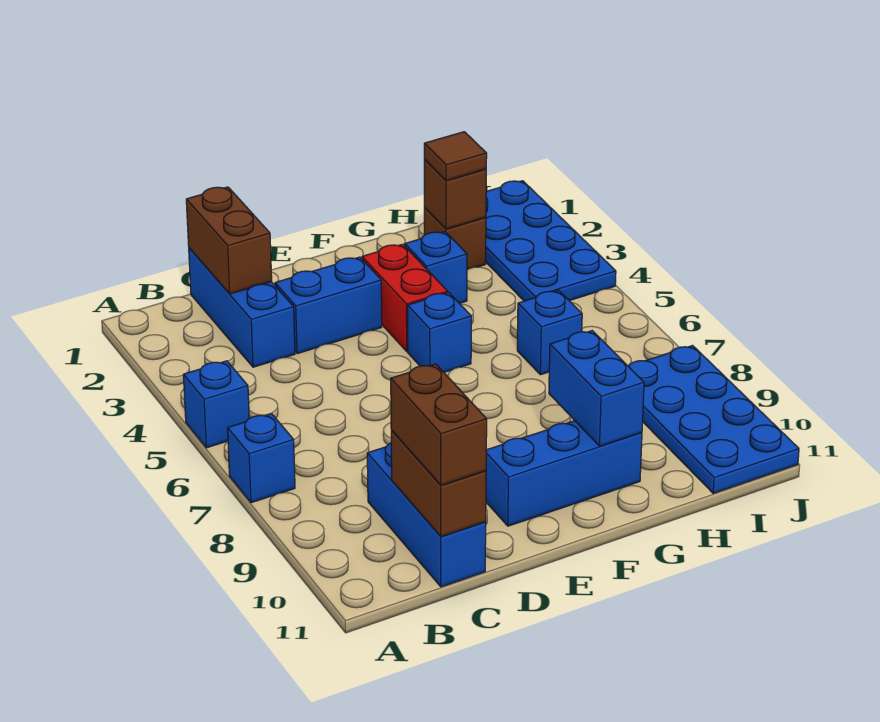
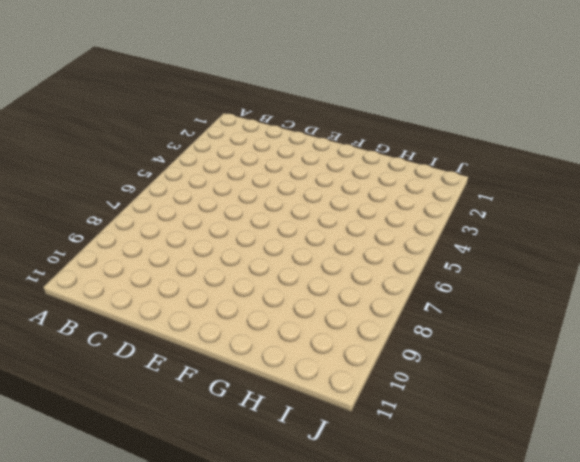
none -> blue brick A5 level 1
none -> blue brick A7 level 1
none -> blue brick C1:C3 level 1

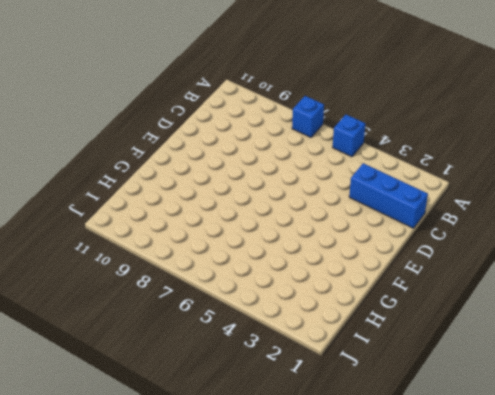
none -> blue brick C9:C11 level 1
none -> blue brick D3:E3 level 1
none -> blue brick E10:G10 level 1

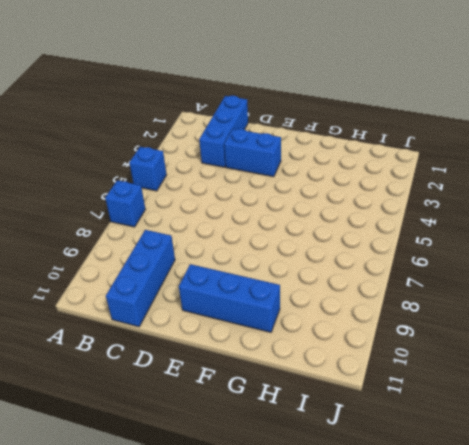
none -> red brick F3:F4 level 1
none -> blue brick F5 level 1
none -> blue brick G3 level 1

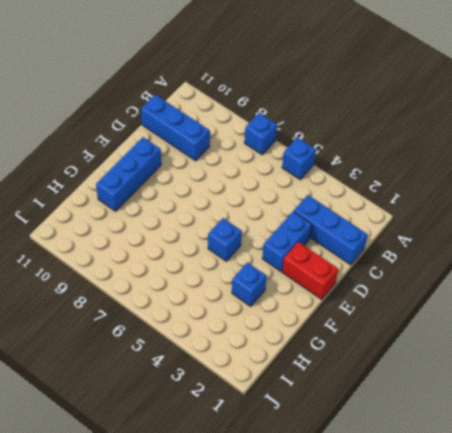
red brick E1:E2 level 1 -> red brick F3:F4 level 1
none -> brown brick H2 level 1
none -> blue brick H6 level 1
none -> blue plate I1:J4 level 1

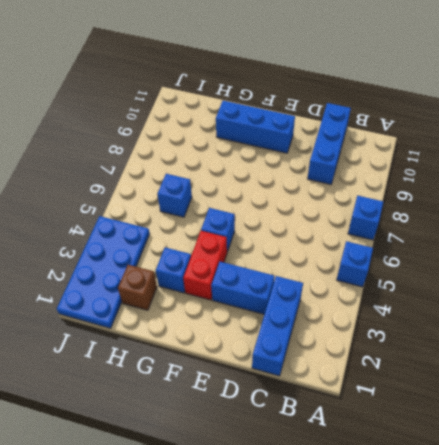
none -> blue plate I8:J11 level 1
none -> brown brick C1:C2 level 2
none -> brown brick C10:C11 level 2

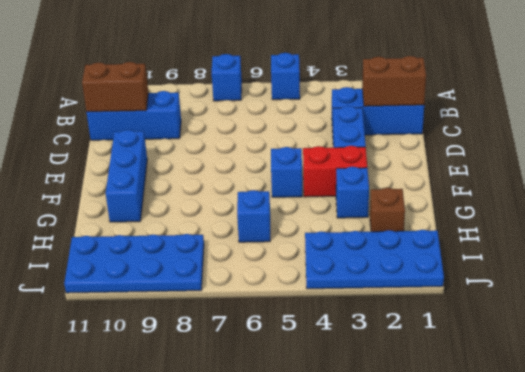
none -> blue brick G9:G10 level 2
none -> brown brick H2 level 2
none -> brown brick C10:C11 level 3

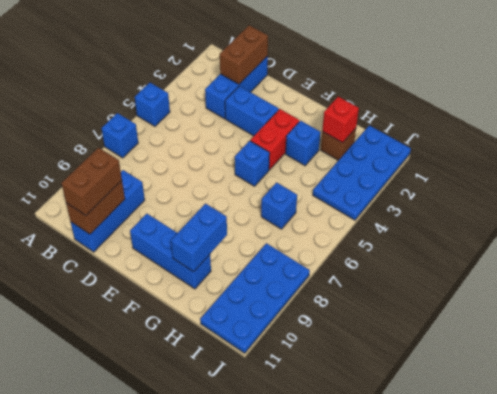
red brick H2 level 2 -> brown brick H2 level 2
none -> brown tile H2 level 3

